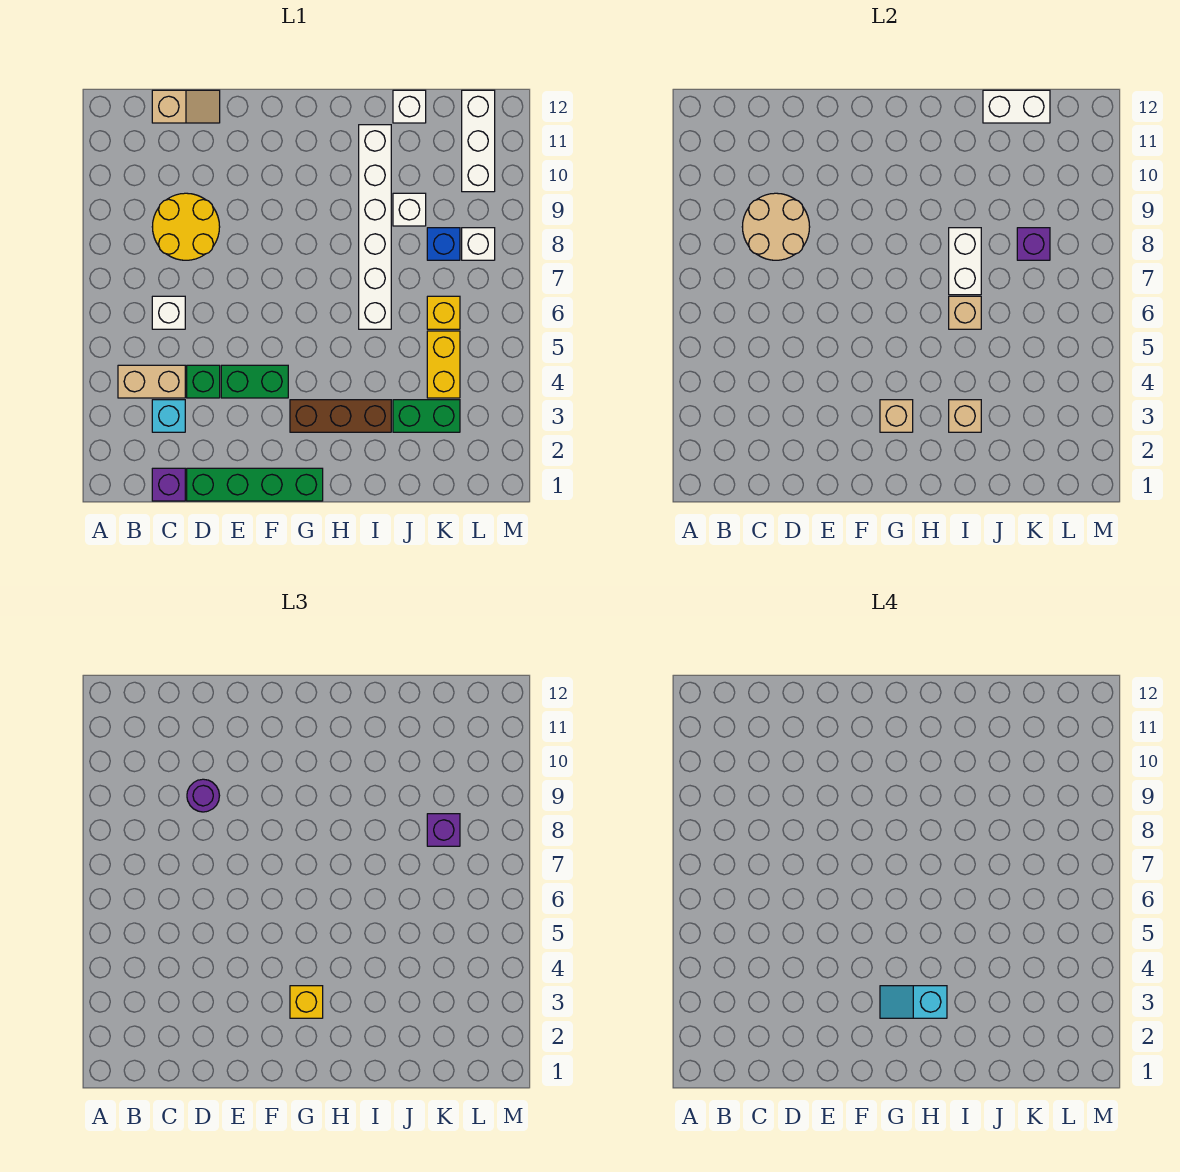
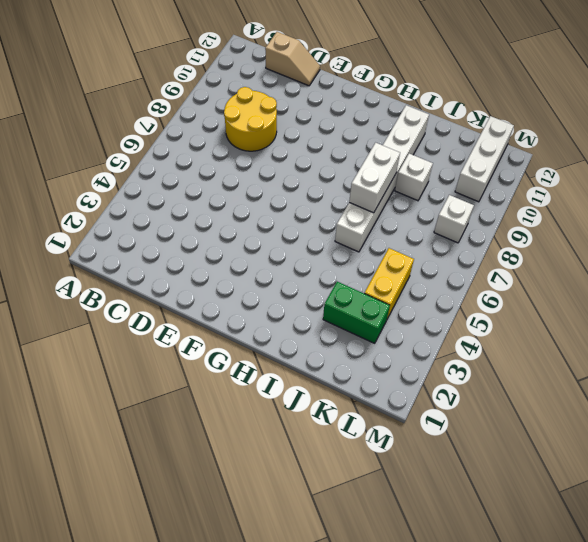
none -> tan brick B4:C4 level 1
none -> purple brick C1 level 1
none -> cyan brick C3 level 1
none -> white brick C6 level 1

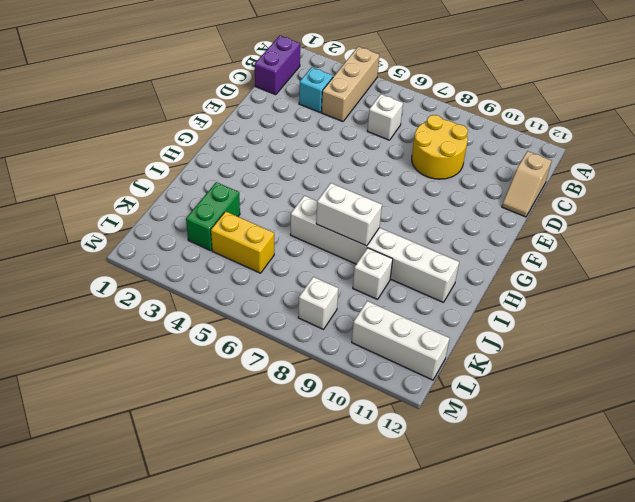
tan brick A4:C4 level 1 -> tan brick B4:C4 level 1
purple brick B1:C1 level 1 -> purple brick C1 level 1
none -> green brick D1:G1 level 1
none -> green brick D4 level 1
none -> green brick E4:F4 level 1
none -> brown brick G3:I3 level 1

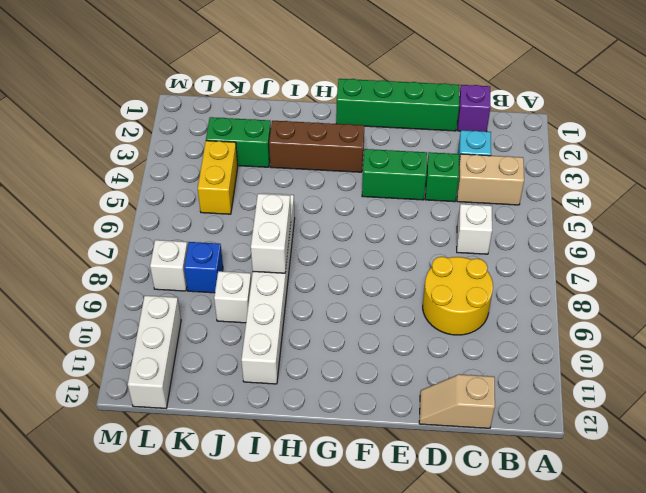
none -> white brick J12 level 1
none -> yellow brick K6 level 1
none -> tan round brick C8:D9 level 2
none -> tan brick G3 level 2

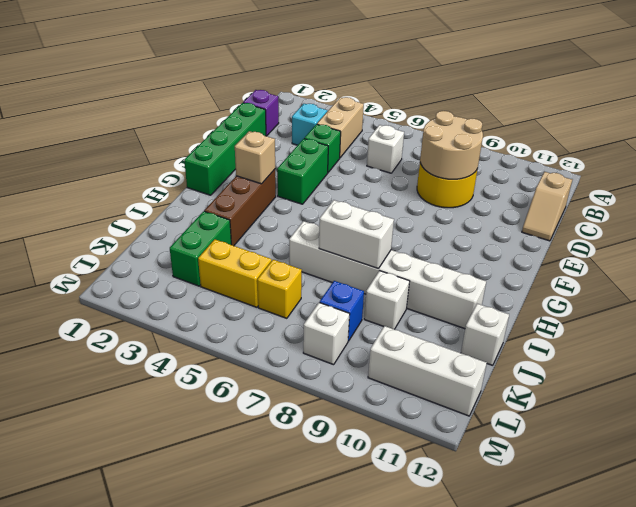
none -> tan brick I3 level 2
none -> tan brick I6 level 2
none -> white brick J12:K12 level 2
none -> purple brick K8 level 2

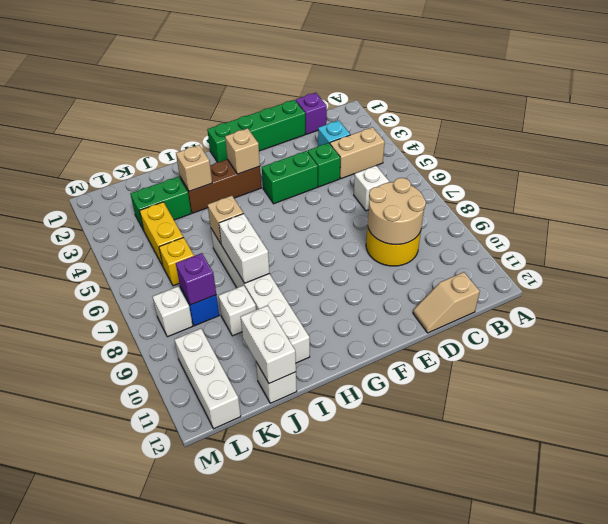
white brick J11:J12 level 2 -> white brick J12:K12 level 2
none -> purple round brick D9 level 3
none -> yellow brick G3 level 3
none -> purple brick K8 level 3
none -> cyan slope G3:H3 level 4 top H

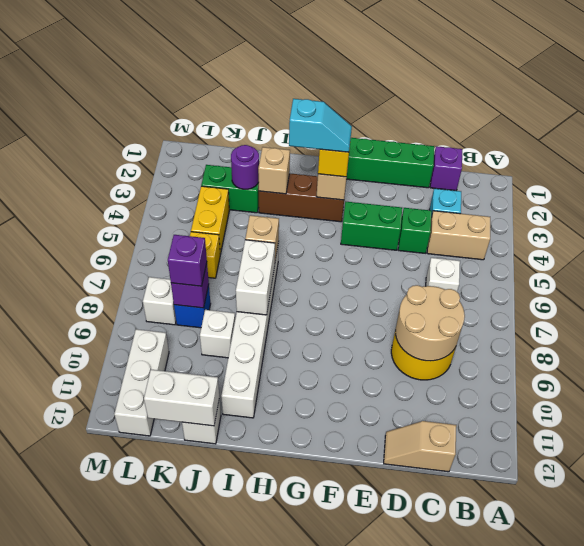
purple round brick J3 level 2 -> purple round brick D9 level 3

